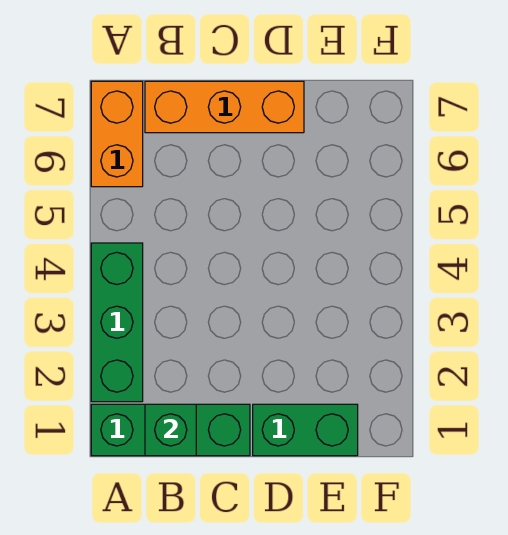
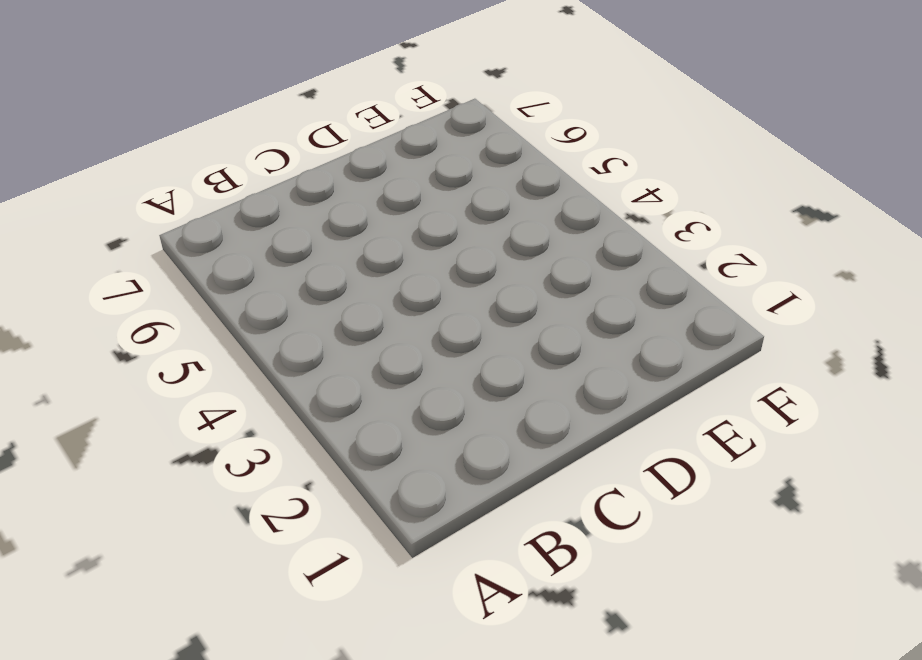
none -> green brick A1:C1 level 1
none -> green brick A2:A4 level 1

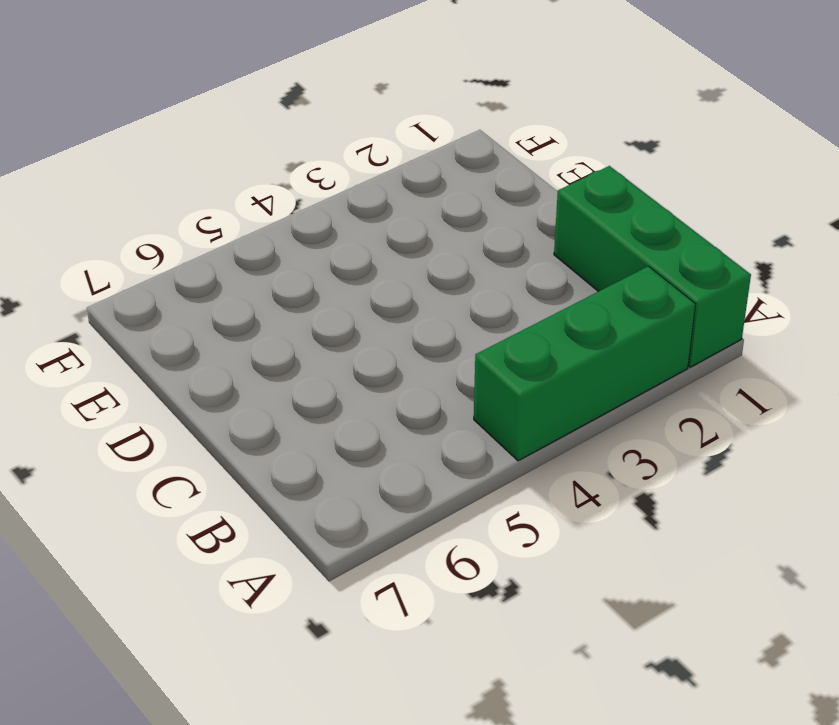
none -> orange brick A6:A7 level 1
none -> orange brick B7:D7 level 1

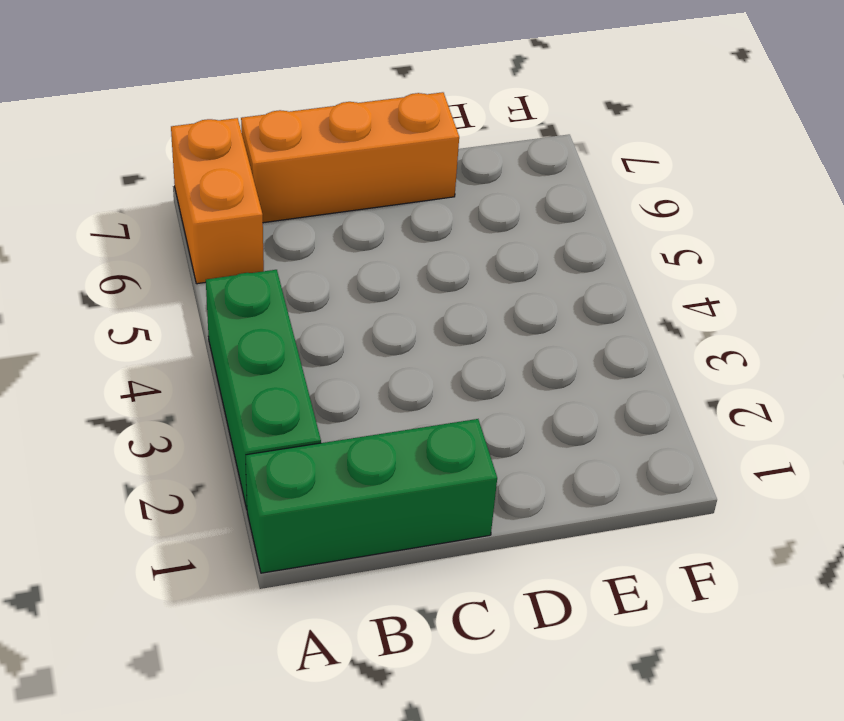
none -> green brick D1:E1 level 1
none -> green brick B1 level 2

